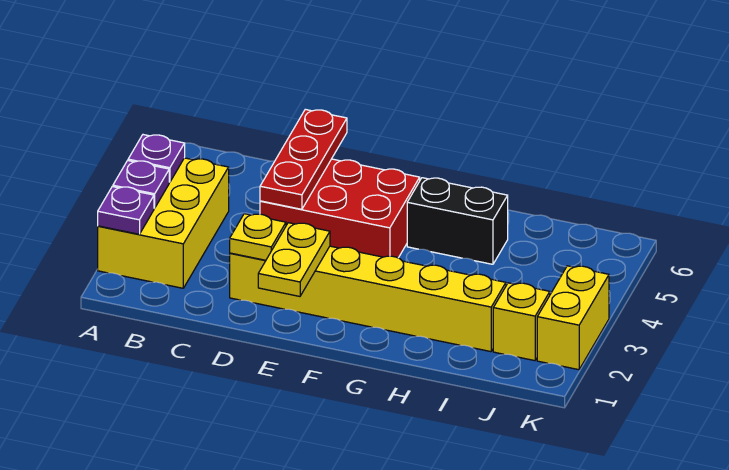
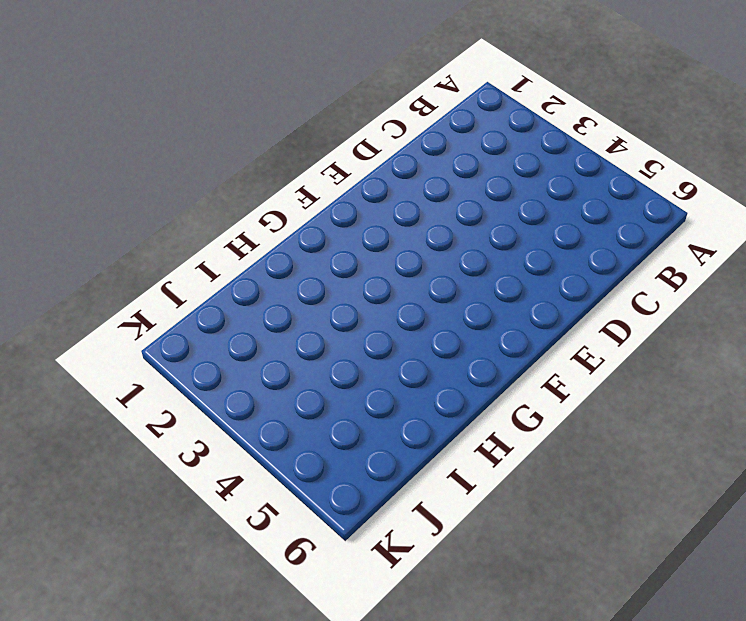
none -> yellow brick A2:B4 level 1
none -> yellow brick D2:I2 level 1
none -> red brick D4:F5 level 1

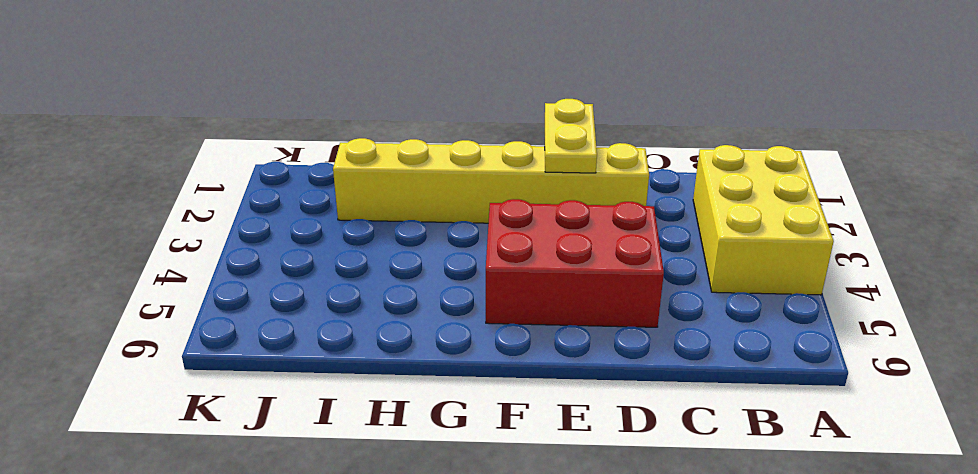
none -> black brick G5:H5 level 1
none -> yellow brick J2 level 1
none -> yellow brick K2:K3 level 1

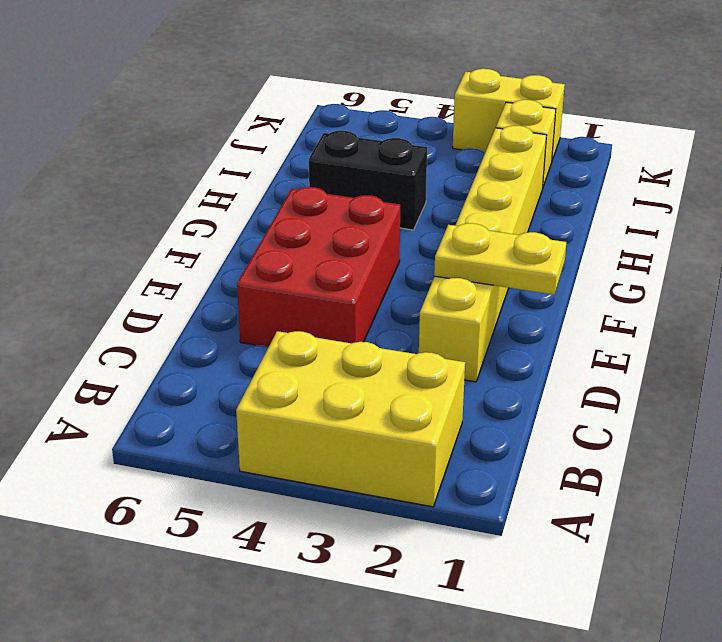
black brick H4:H5 level 1 -> black brick G5:H5 level 1
none -> purple plate A2 level 2
none -> purple plate A3 level 2
none -> purple plate A4 level 2

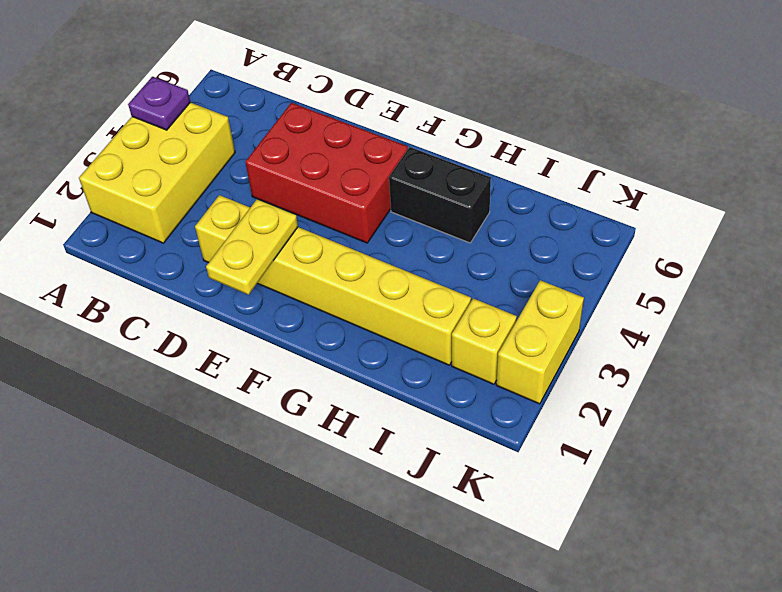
none -> purple plate A2 level 2
none -> purple plate A3 level 2
none -> yellow plate D2 level 2

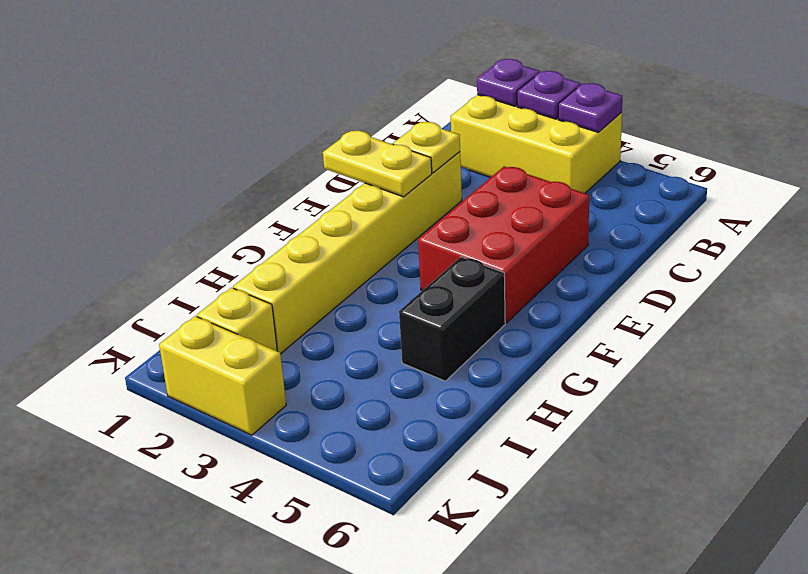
none -> red plate D4:D6 level 2

